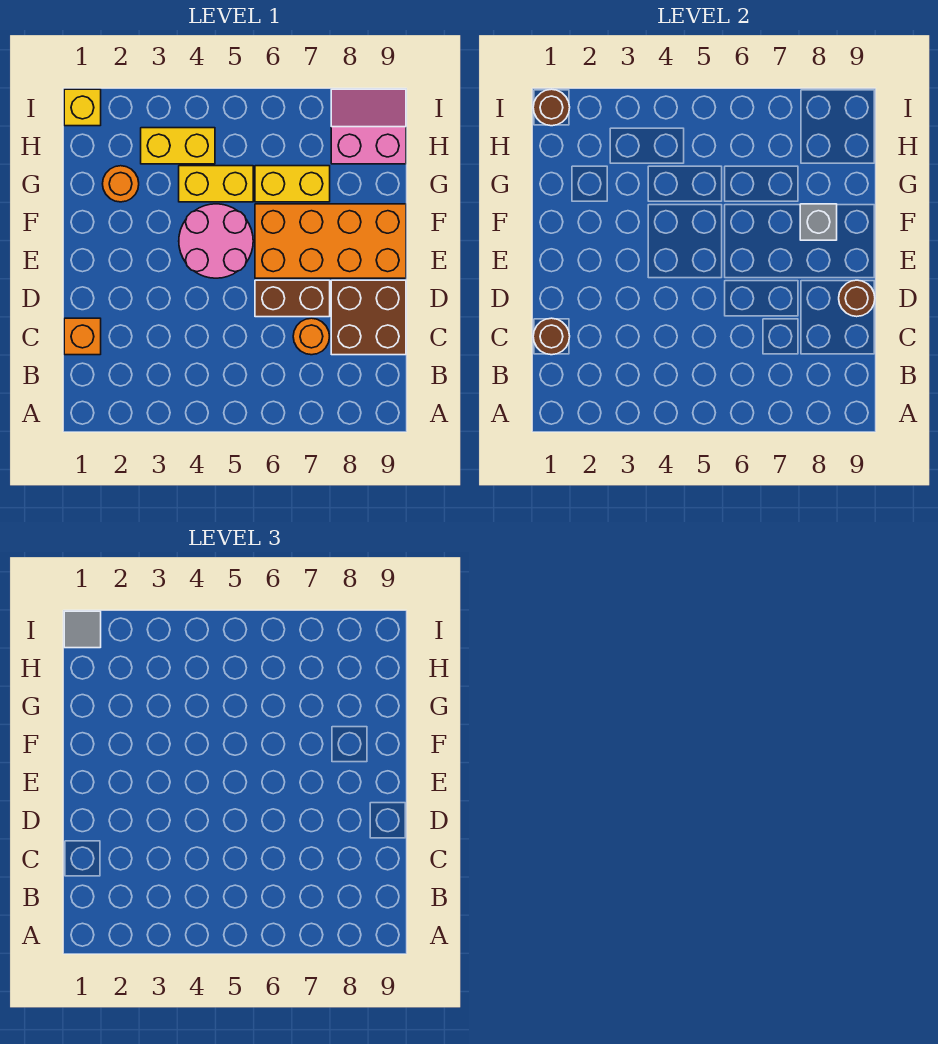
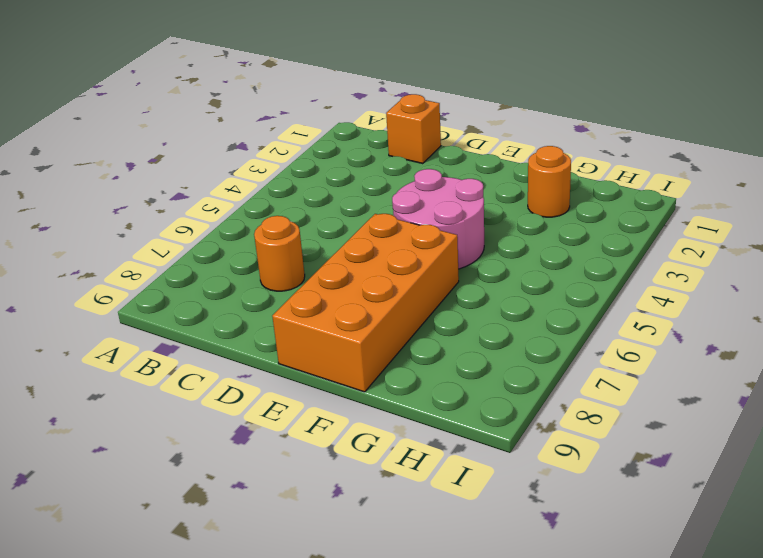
none -> brown brick C8:D9 level 1
none -> brown brick D6:D7 level 1
none -> yellow brick G4:G5 level 1

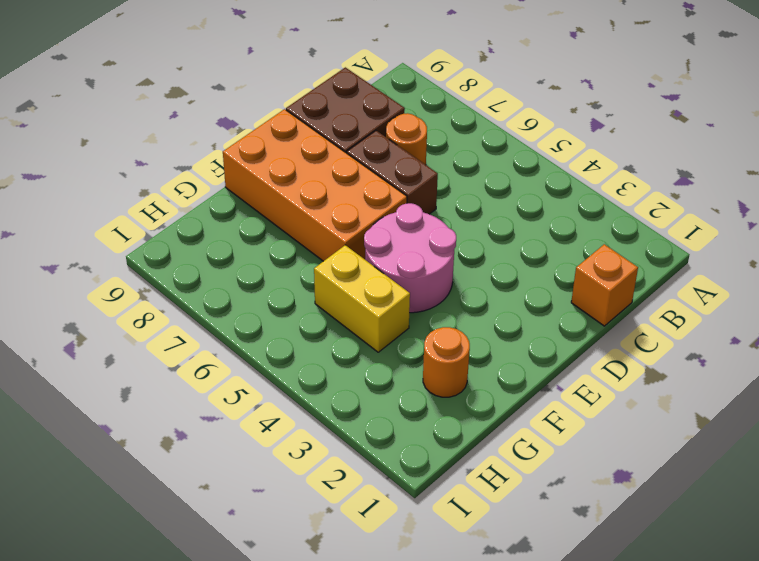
none -> yellow brick G6:G7 level 1
none -> yellow brick H3:H4 level 1
none -> pink slope H8:I9 level 1 top H

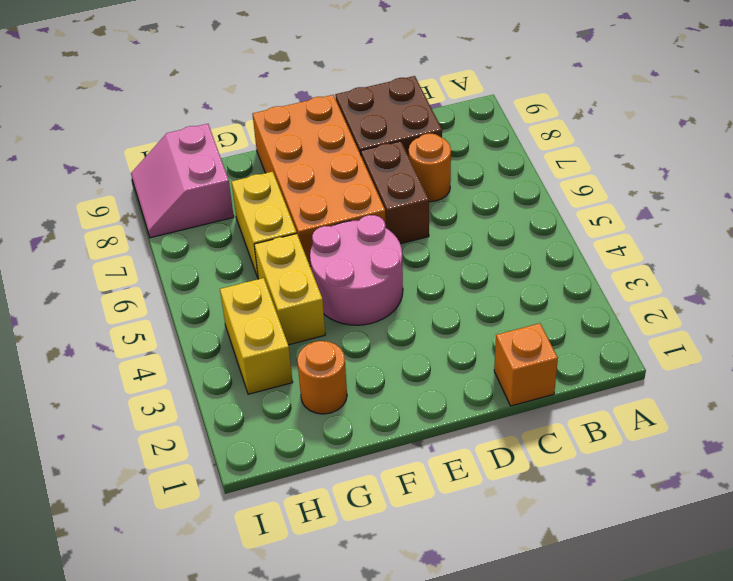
none -> yellow brick I1 level 1
none -> brown round brick C1 level 2
none -> brown round brick D9 level 2

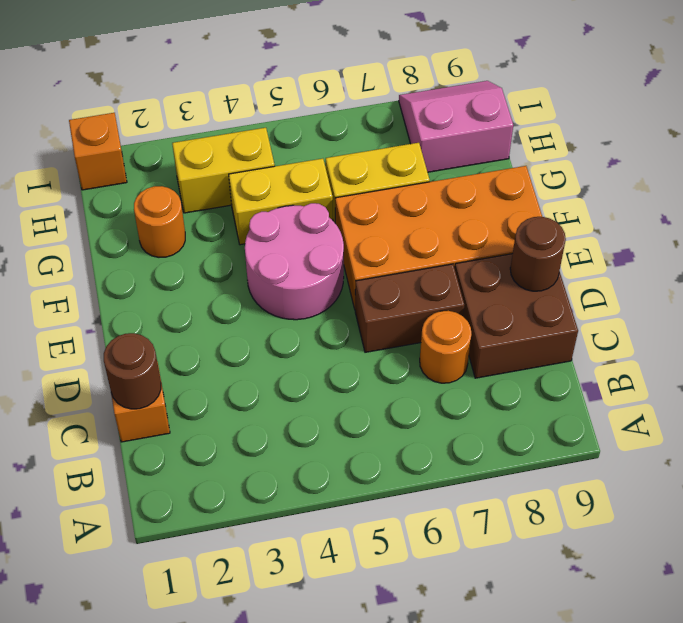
orange brick I1 level 1 -> yellow brick I1 level 1
none -> grey brick F8 level 2
none -> brown round brick I1 level 2
none -> grey tile I1 level 3

